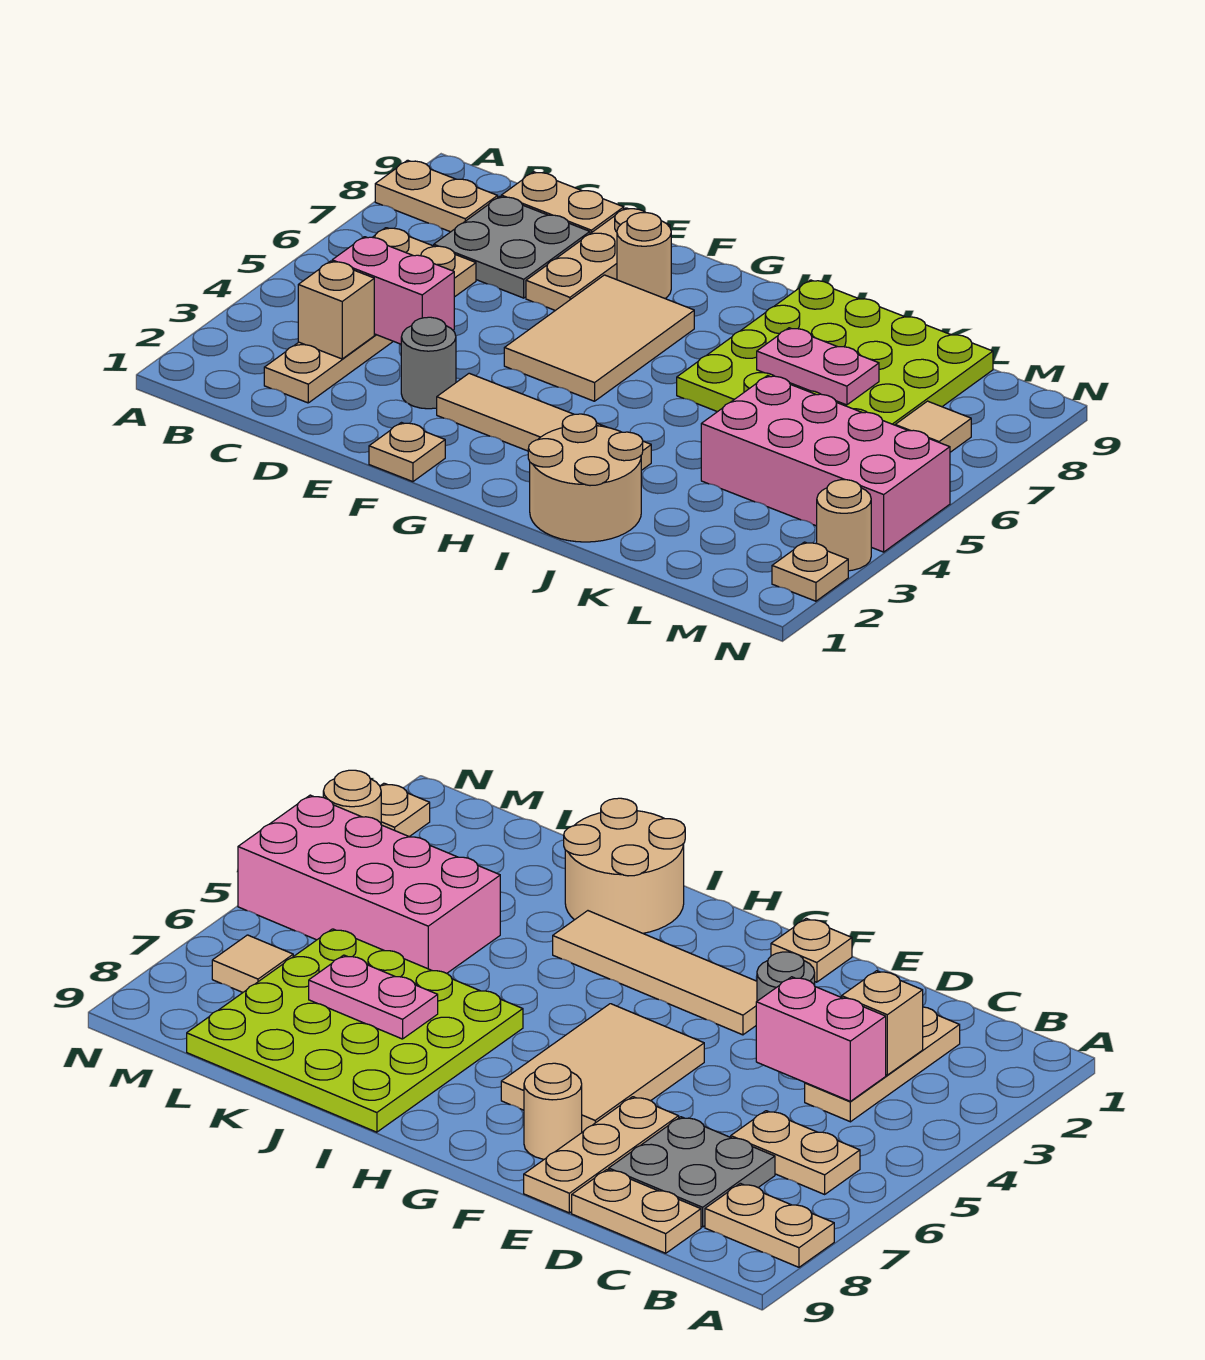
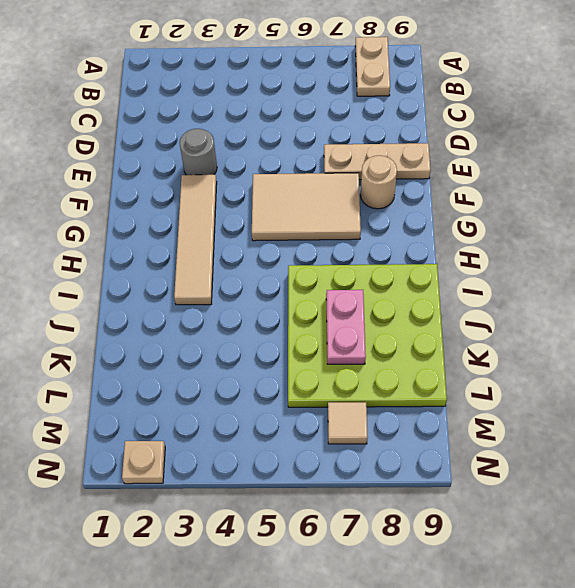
none -> tan plate B6:C6 level 1
none -> tan plate C2:C4 level 1
none -> grey plate C7:D8 level 1

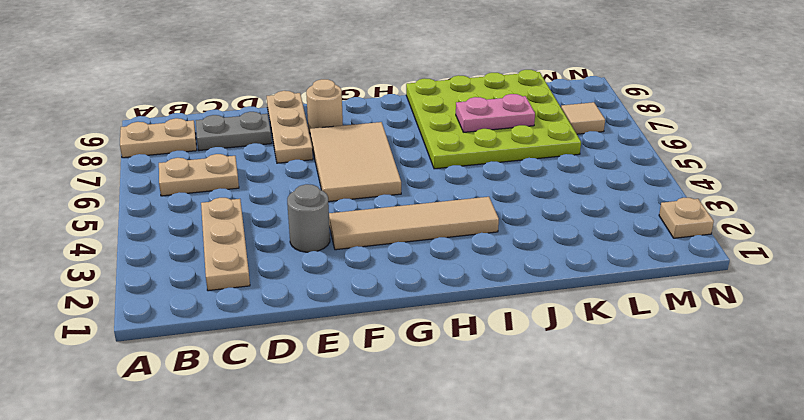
grey plate C8:D8 level 1 -> grey plate C7:D8 level 1
none -> tan plate C9:D9 level 1
none -> tan plate F1 level 1
none -> tan round brick I1:J2 level 1

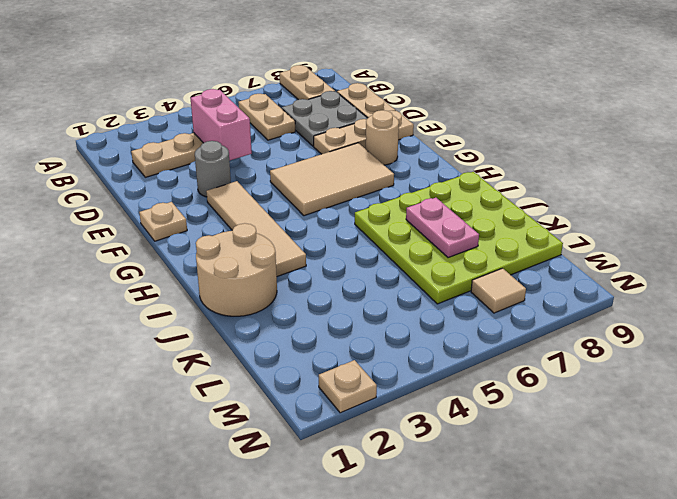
none -> pink brick K4:N5 level 1
none -> tan round brick N3 level 1
none -> tan brick C3 level 2

